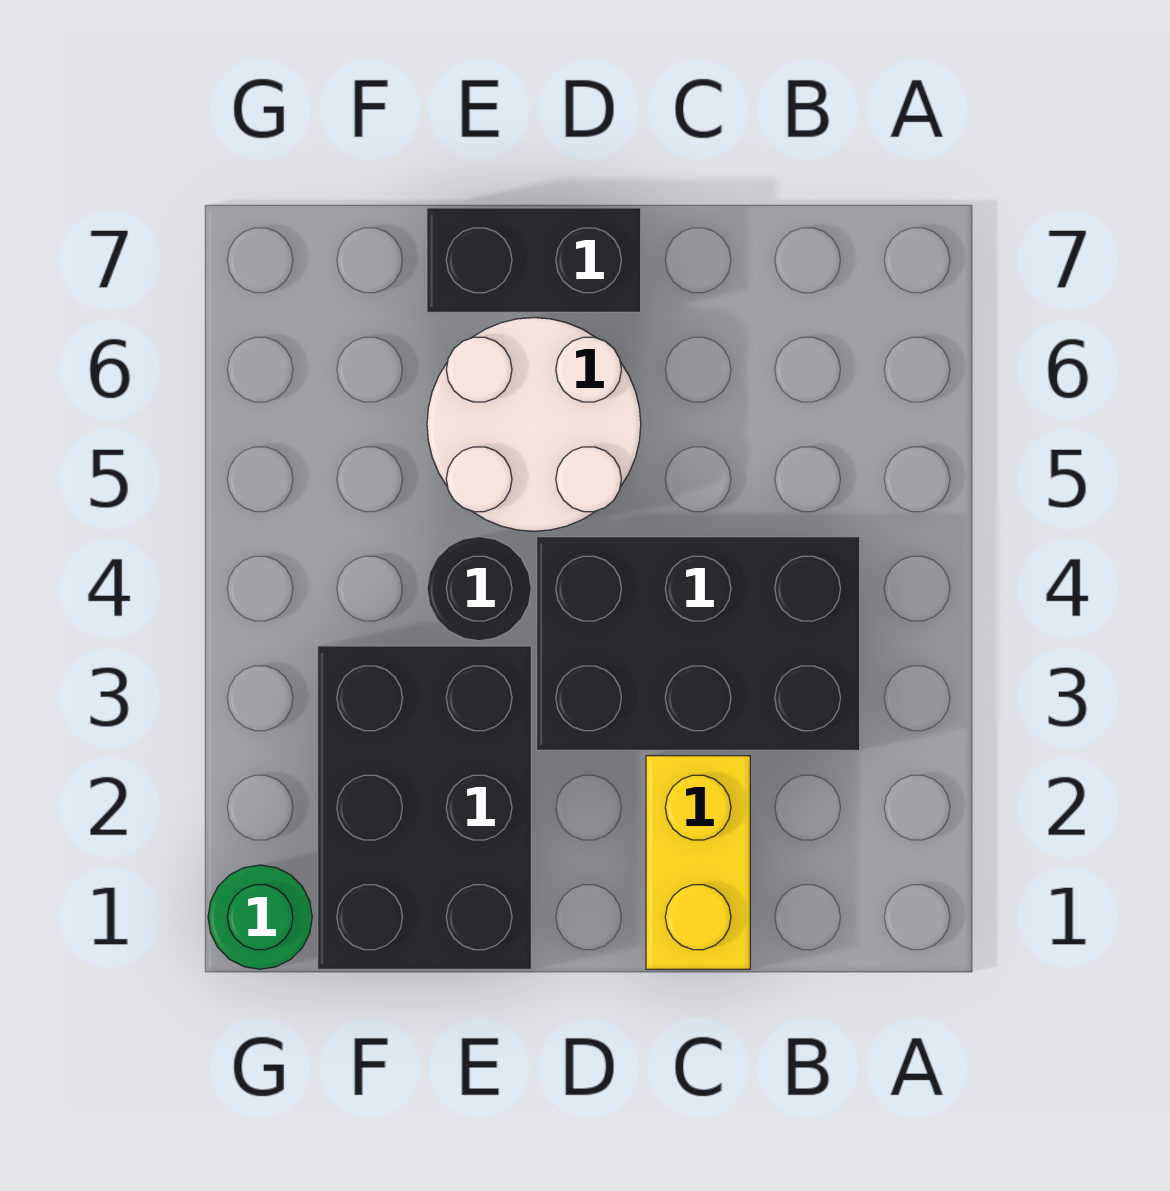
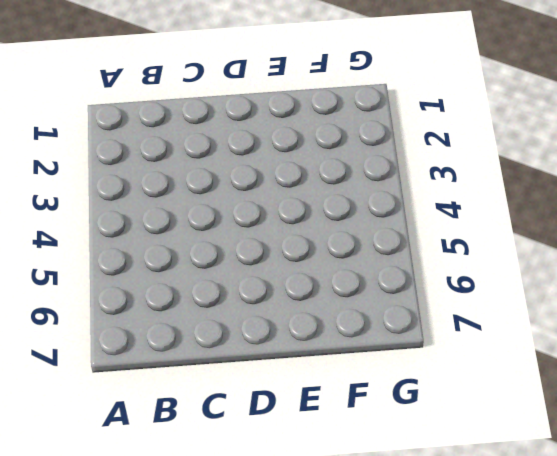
none -> black brick B3:D4 level 1
none -> yellow brick C1:C2 level 1

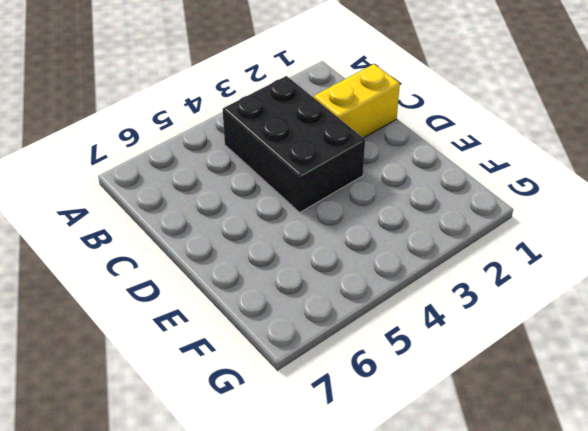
none -> white round brick D5:E6 level 1
none -> black brick D7:E7 level 1

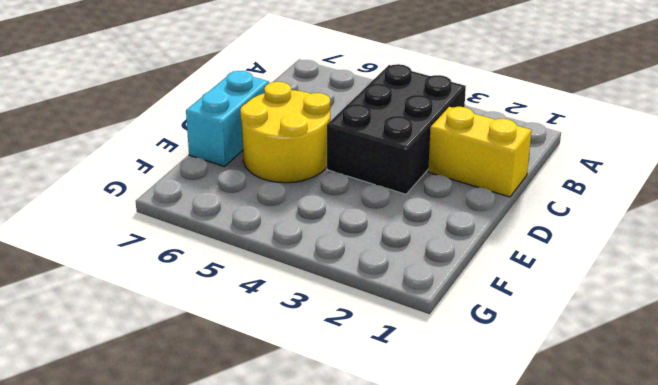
yellow round brick D5:E6 level 1 -> white round brick D5:E6 level 1
cyan brick D7:E7 level 1 -> black brick D7:E7 level 1
none -> black brick E1:F3 level 1
none -> black round brick E4 level 1

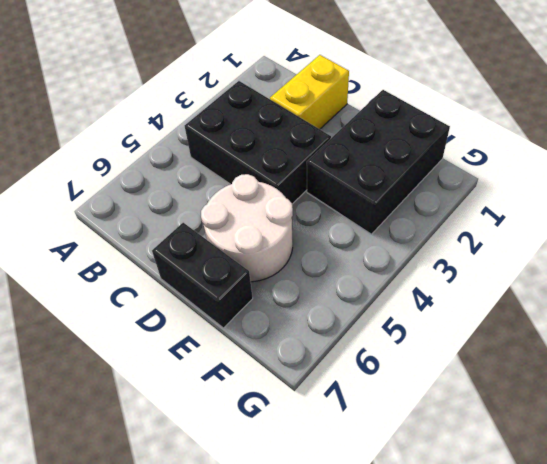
none -> black round brick E4 level 1
none -> green round brick G1 level 1

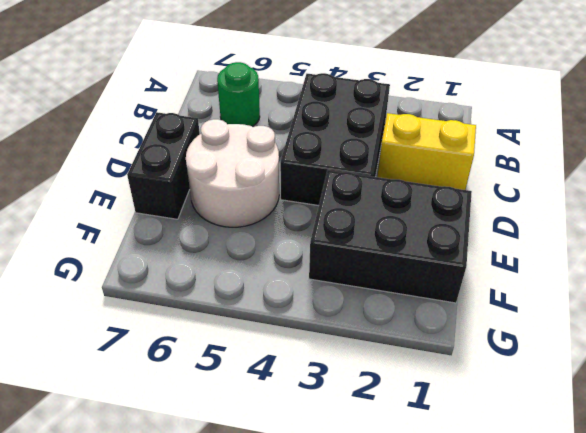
green round brick B6 level 1 -> green round brick G1 level 1
none -> black round brick E4 level 1

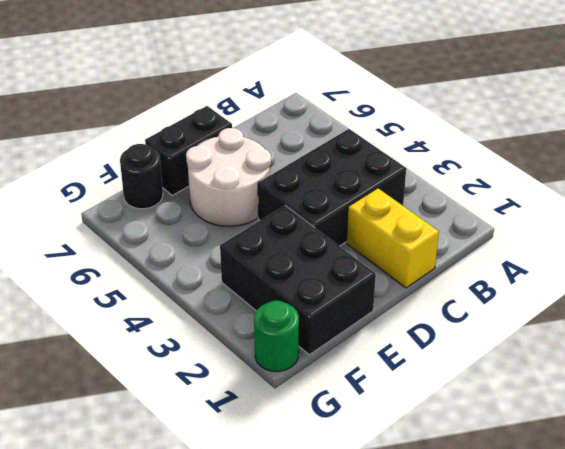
black round brick F7 level 1 -> black round brick E4 level 1

